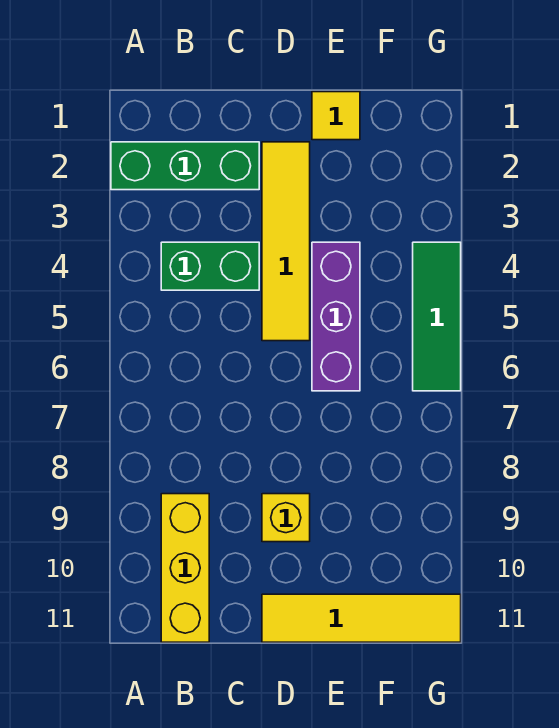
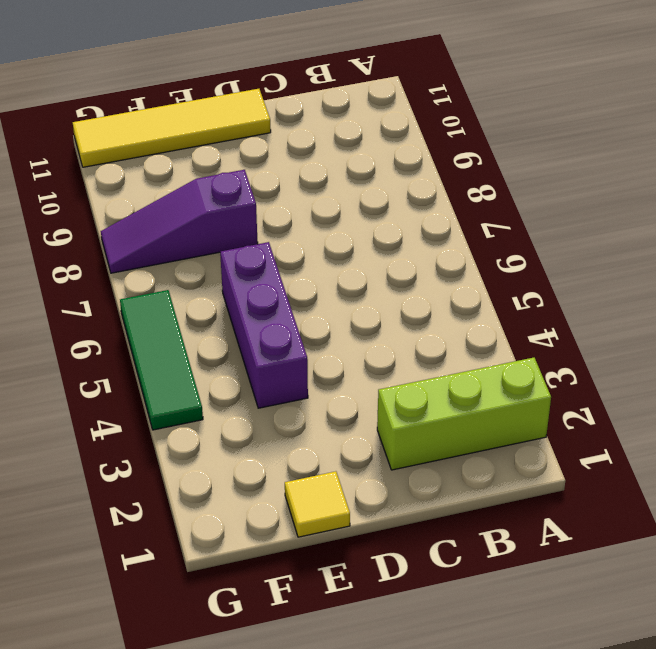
lime brick A2:C2 level 1 -> green brick A2:C2 level 1
purple slope E8:G8 level 1 top E -> none
none -> green brick B4:C4 level 1
none -> yellow brick B9:B11 level 1

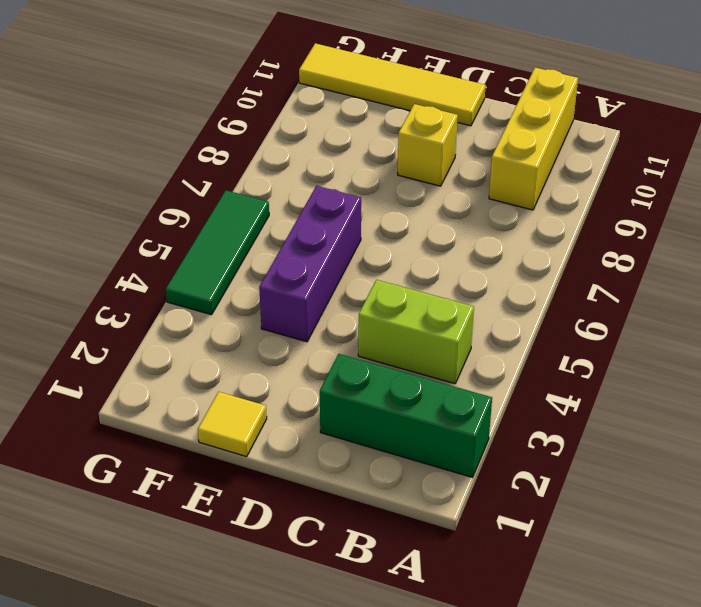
lime brick B4:C4 level 1 -> green brick B4:C4 level 1
none -> yellow tile D2:D5 level 1

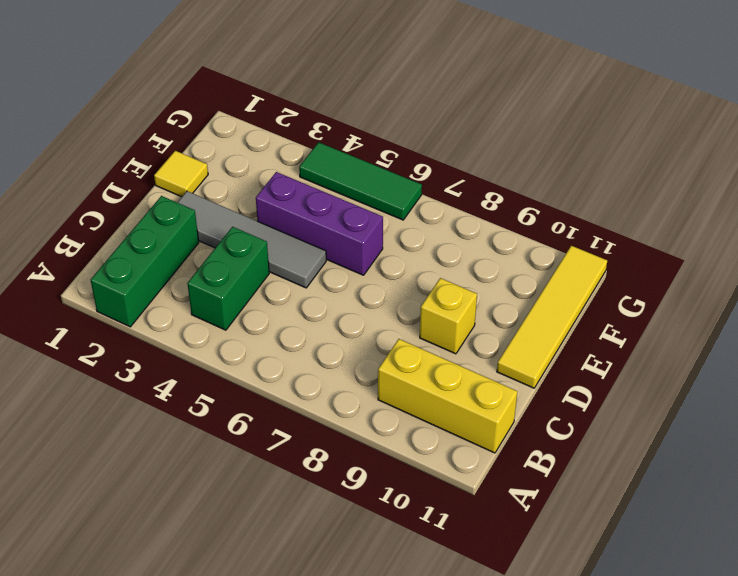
grey tile D2:D5 level 1 -> yellow tile D2:D5 level 1

